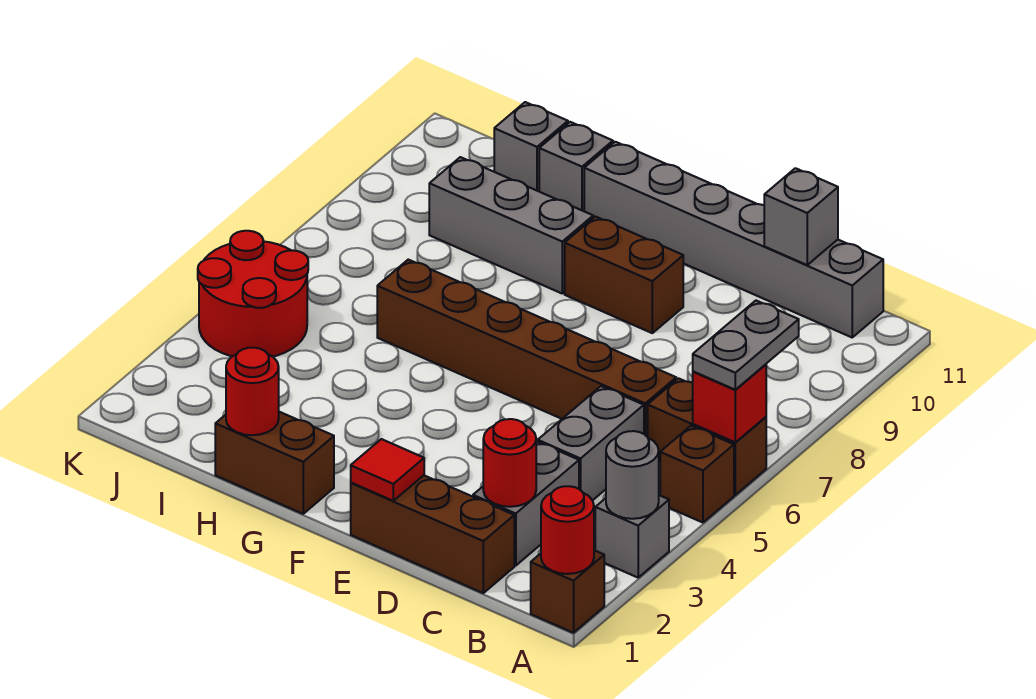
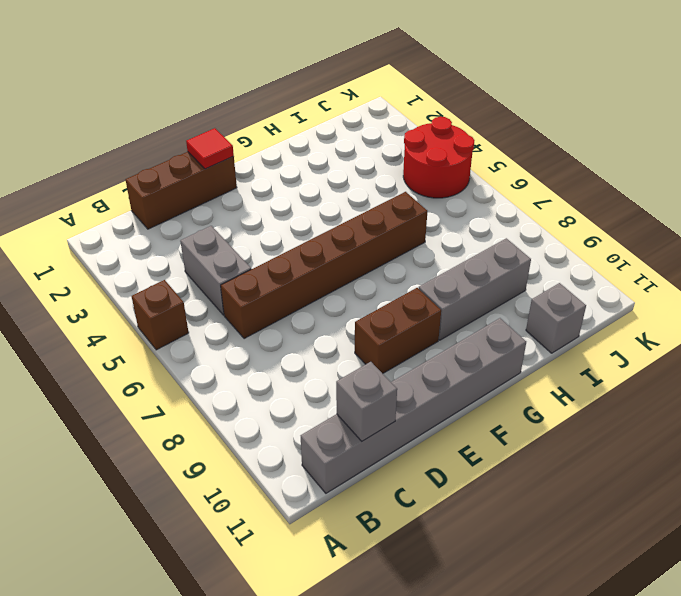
none -> brown brick A1 level 1
none -> grey brick A3 level 1
none -> brown brick A6:B6 level 1

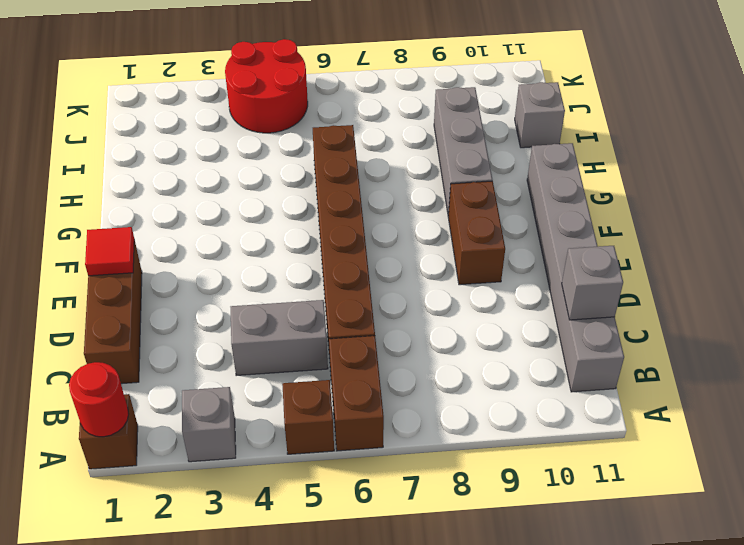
none -> grey brick C2:C3 level 1
none -> brown brick G1:H1 level 1
none -> grey brick H11 level 1

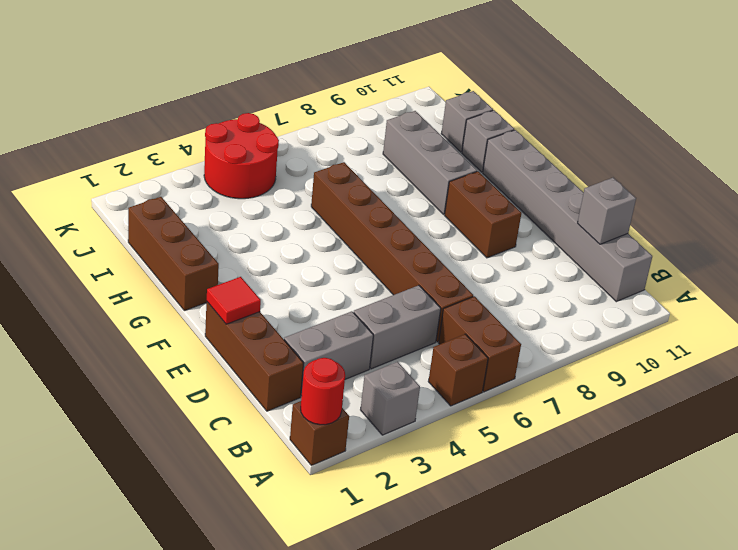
brown brick G1:I1 level 1 -> brown brick G1:H1 level 1
none -> grey round brick A3 level 2
none -> red brick A6 level 2
none -> red round brick C2 level 2

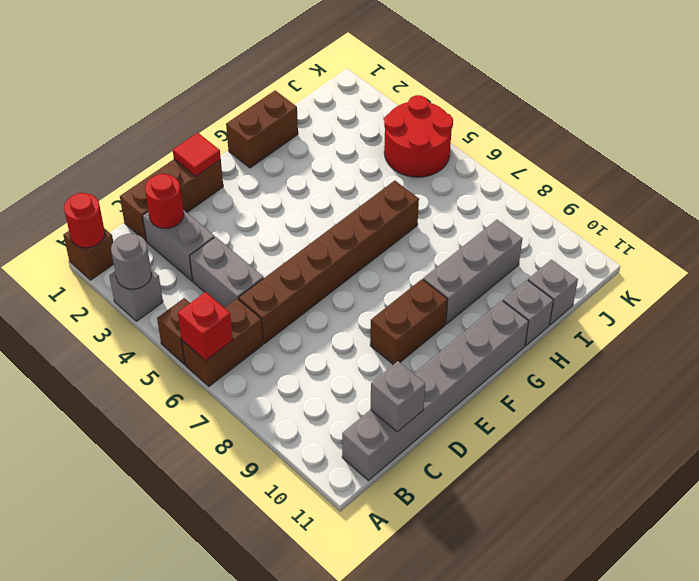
none -> red round brick H1 level 2
none -> grey plate A6:A7 level 3

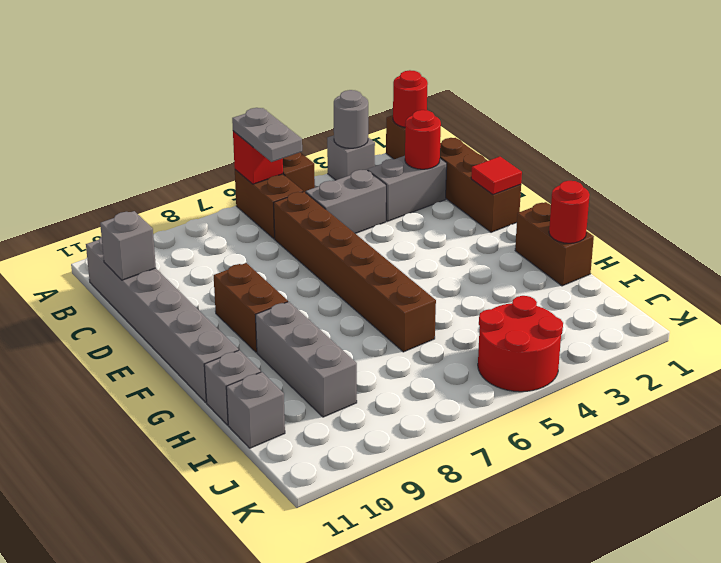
grey plate A6:B6 level 3 -> grey plate A6:A7 level 3

